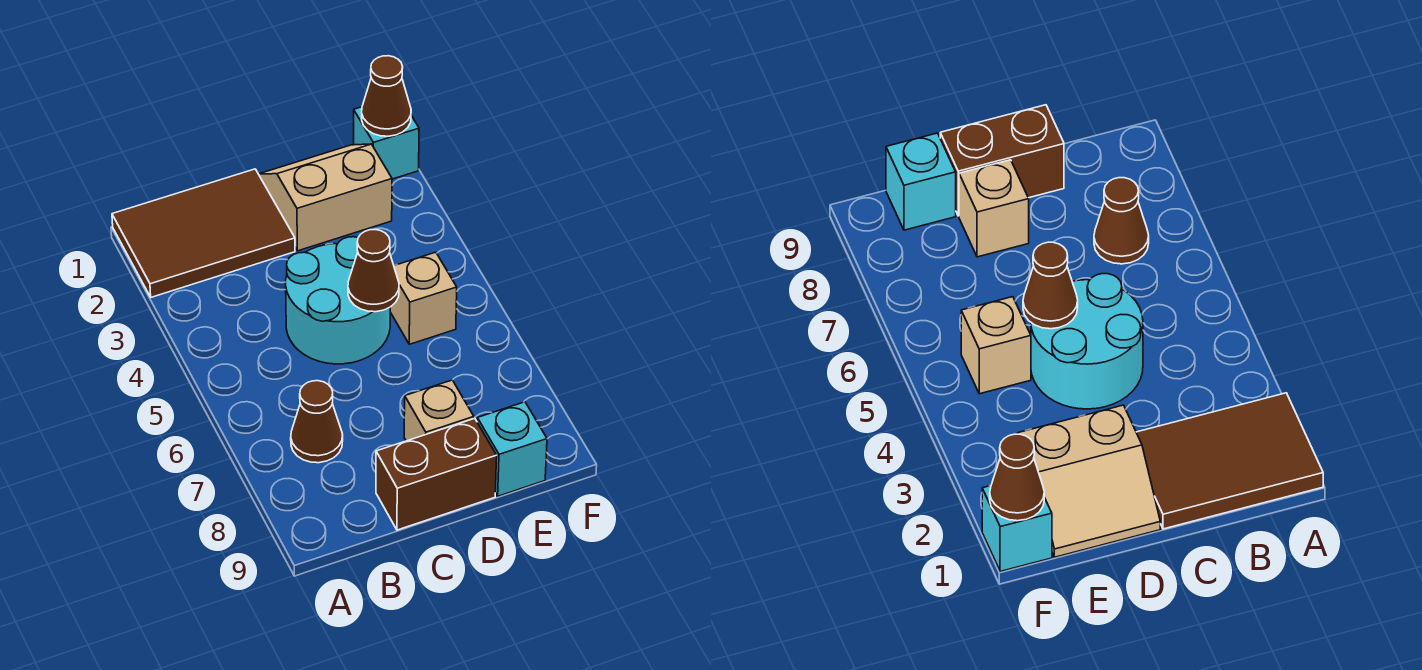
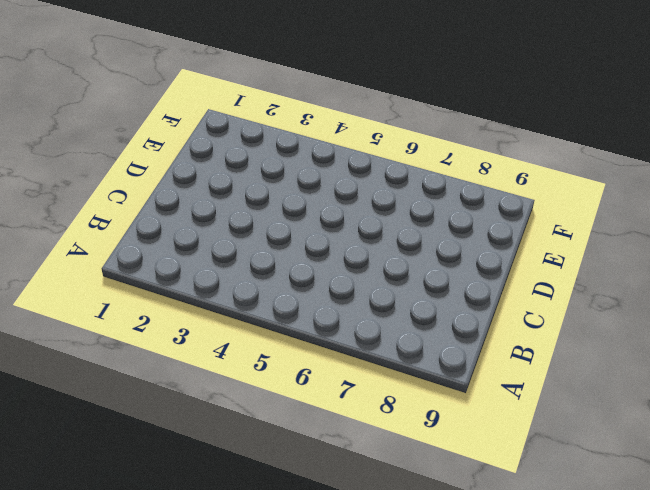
none -> brown tile A1:C2 level 1
none -> brown cone B7 level 1

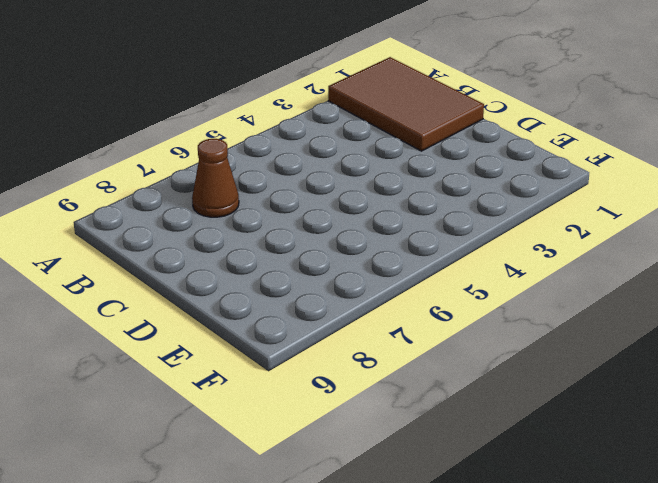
none -> cyan round brick C4:D5 level 1
none -> brown brick C9:D9 level 1

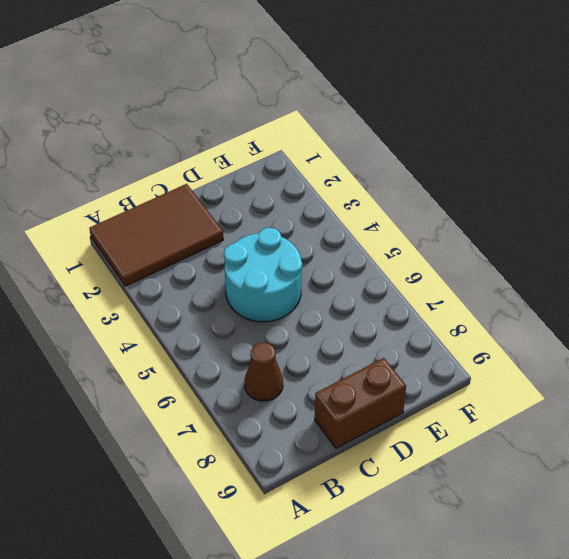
none -> tan slope D1:E2 level 1 top 2
none -> tan brick D8 level 1

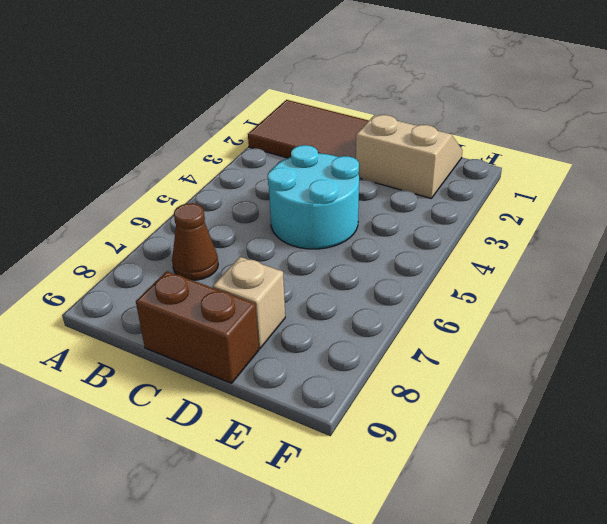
none -> tan brick E5 level 1
none -> cyan brick E9 level 1

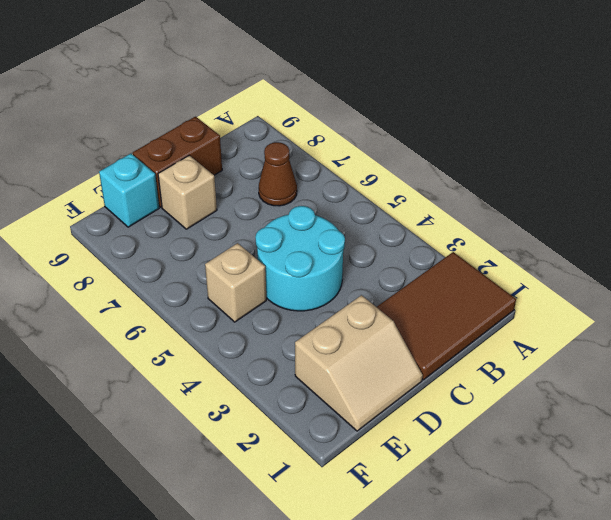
none -> cyan brick F1 level 1
none -> brown cone D5 level 2

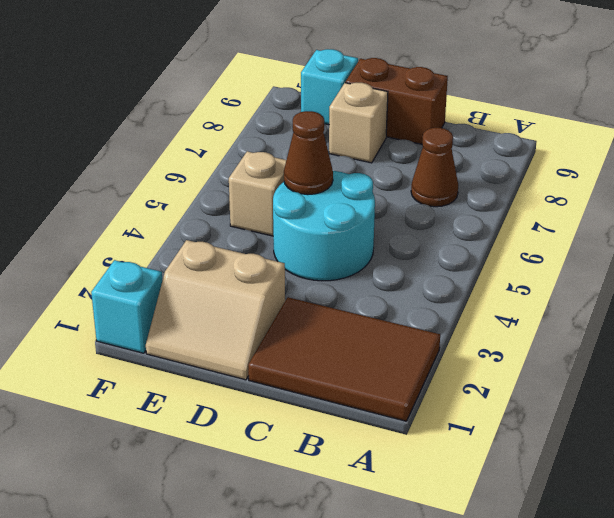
none -> brown cone F1 level 2

